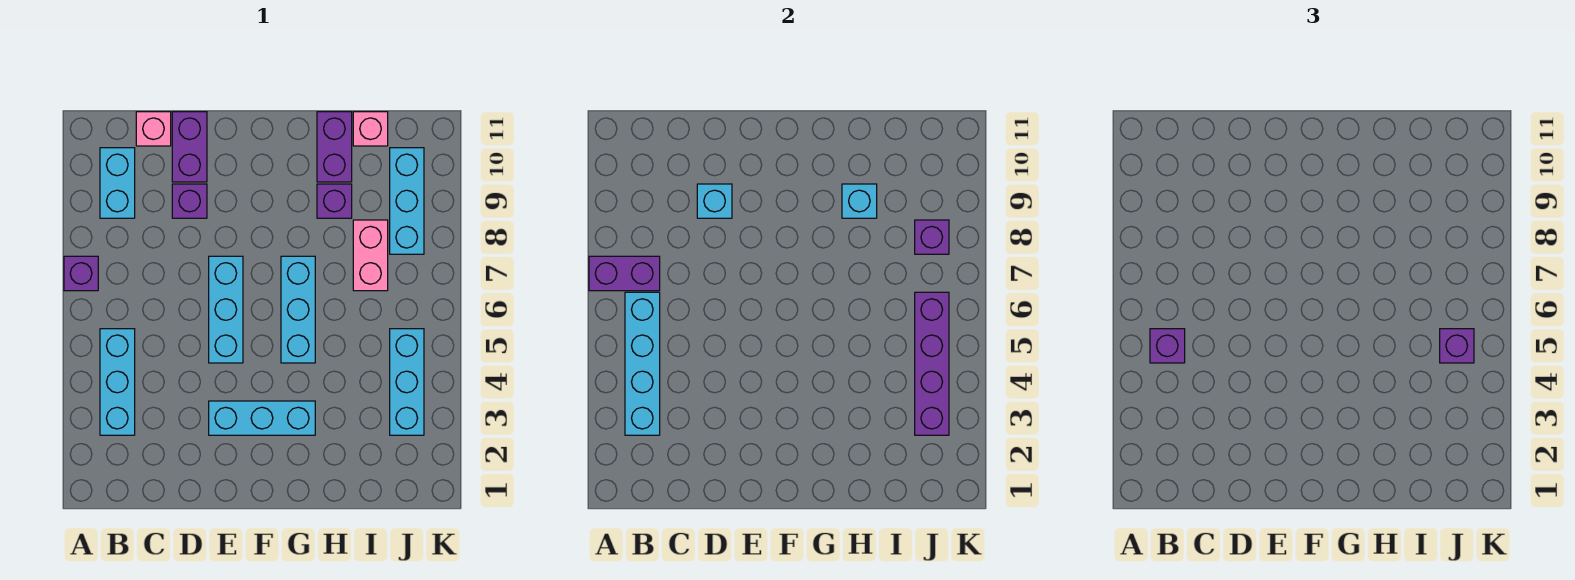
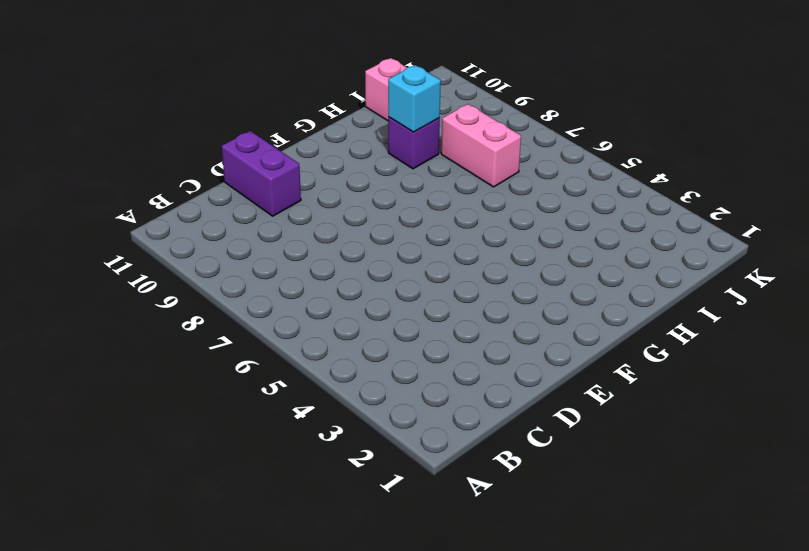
none -> purple brick A7 level 1
none -> cyan brick B3:B5 level 1
none -> cyan brick B9:B10 level 1

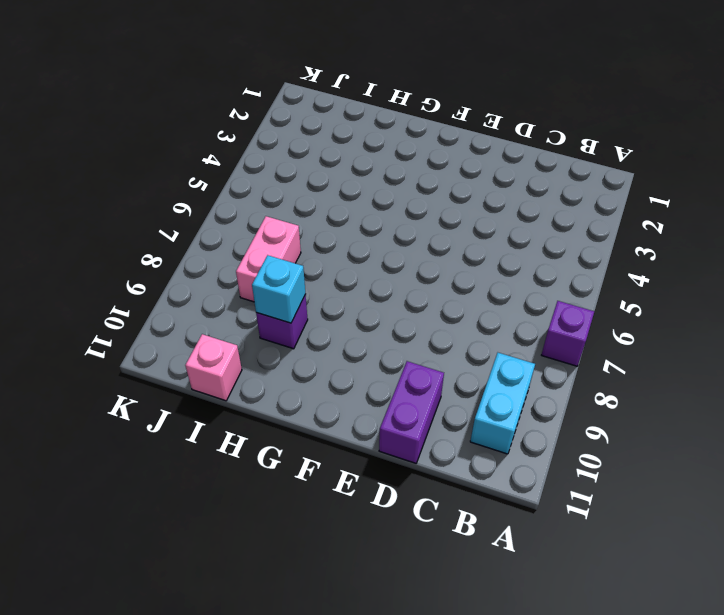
none -> cyan brick B3:B5 level 1
none -> pink brick C11 level 1
none -> purple brick D9 level 1

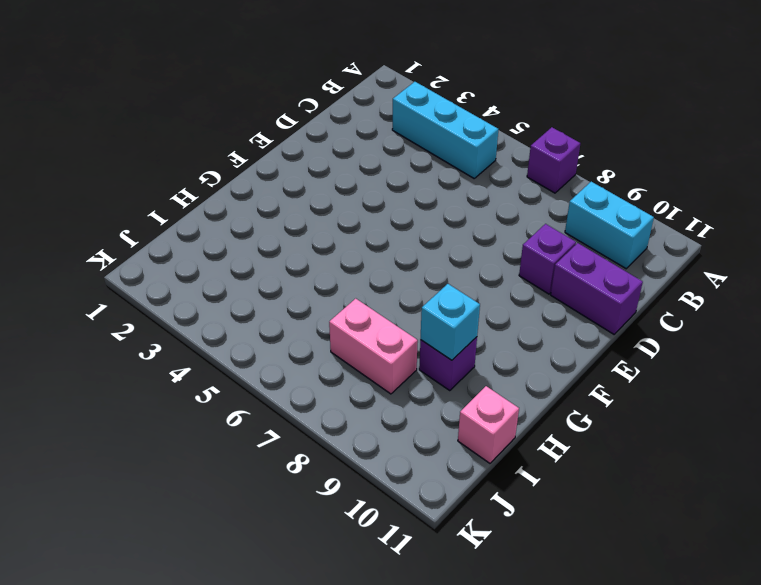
none -> pink brick C11 level 1
none -> cyan brick E3:G3 level 1
none -> cyan brick E5:E7 level 1

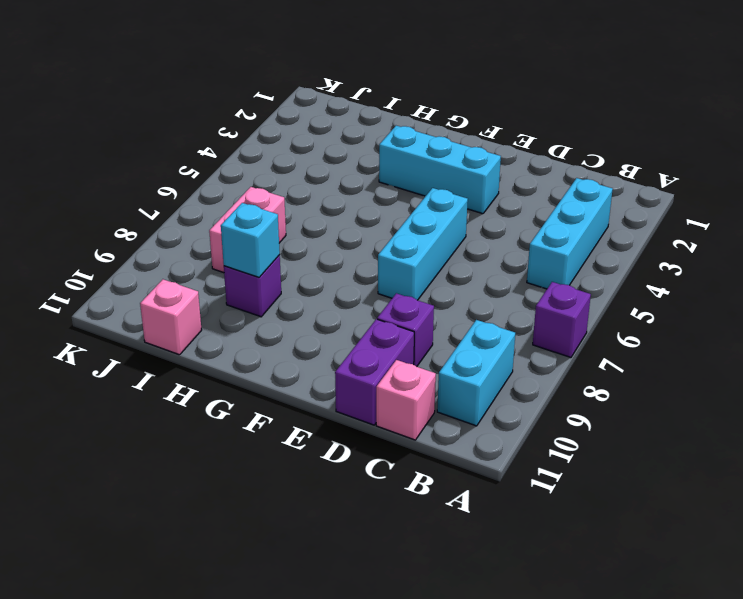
none -> cyan brick G5:G7 level 1
none -> purple brick H10:H11 level 1
none -> cyan brick J3:J5 level 1

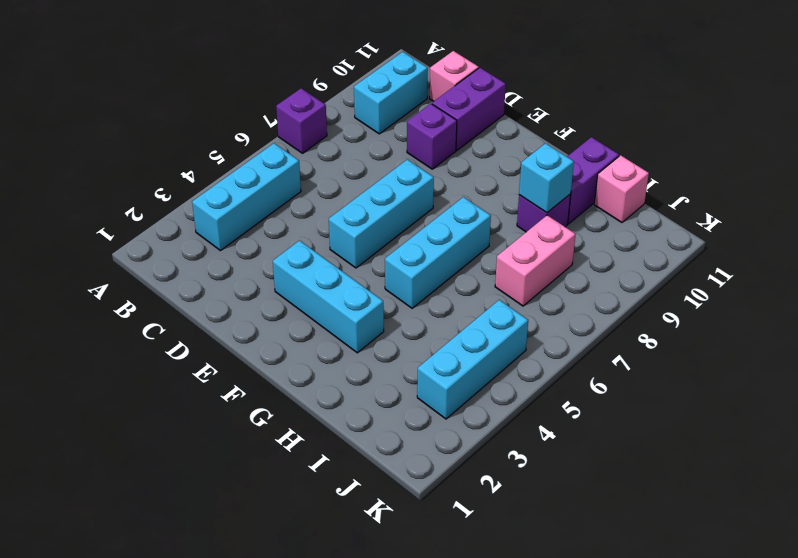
none -> cyan brick J8:J10 level 1
none -> purple brick A7:B7 level 2
none -> cyan brick B3:B6 level 2

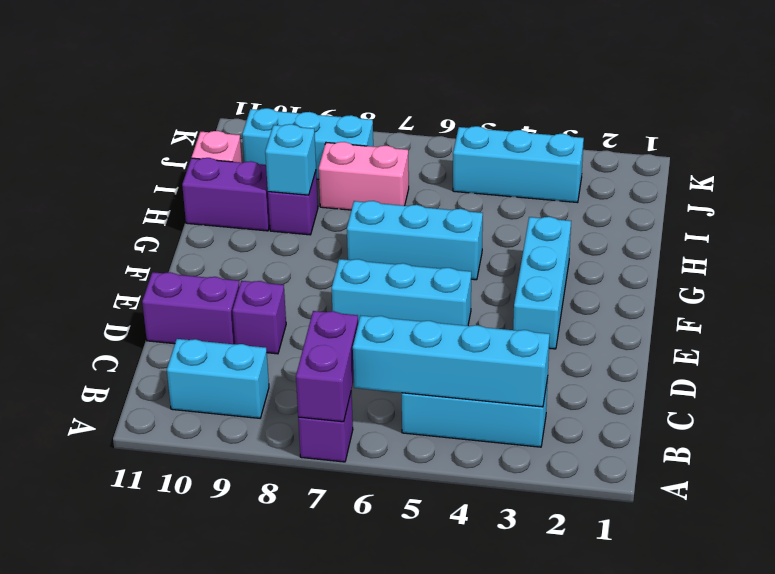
none -> pink brick C11 level 1
none -> cyan brick D9 level 2
none -> purple brick J3:J6 level 2

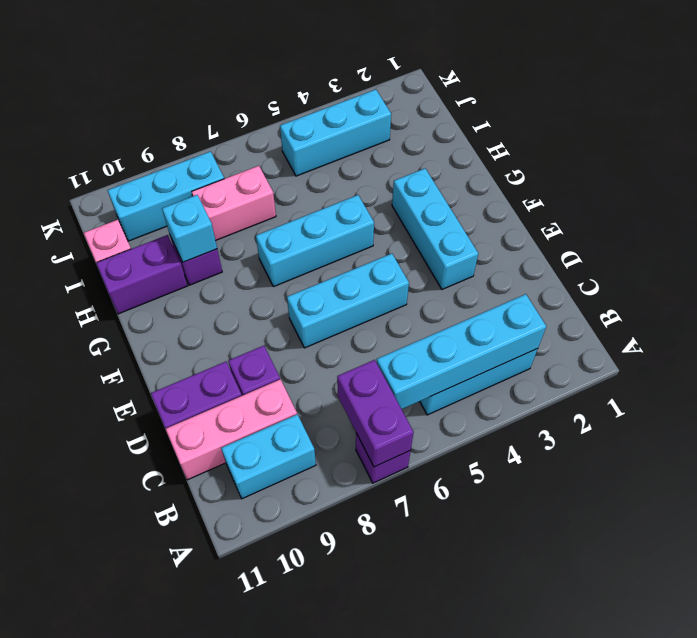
pink brick C9:C11 level 1 -> pink brick C11 level 1
none -> cyan brick D9 level 2
none -> purple brick J3:J6 level 2
none -> purple brick J8 level 2

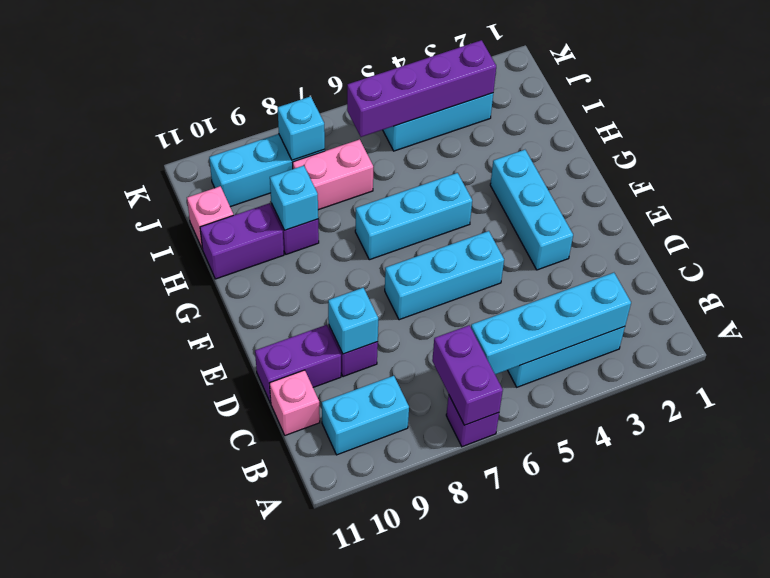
cyan brick J8 level 2 -> purple brick J8 level 2
none -> purple brick B5 level 3
none -> purple brick J5 level 3

